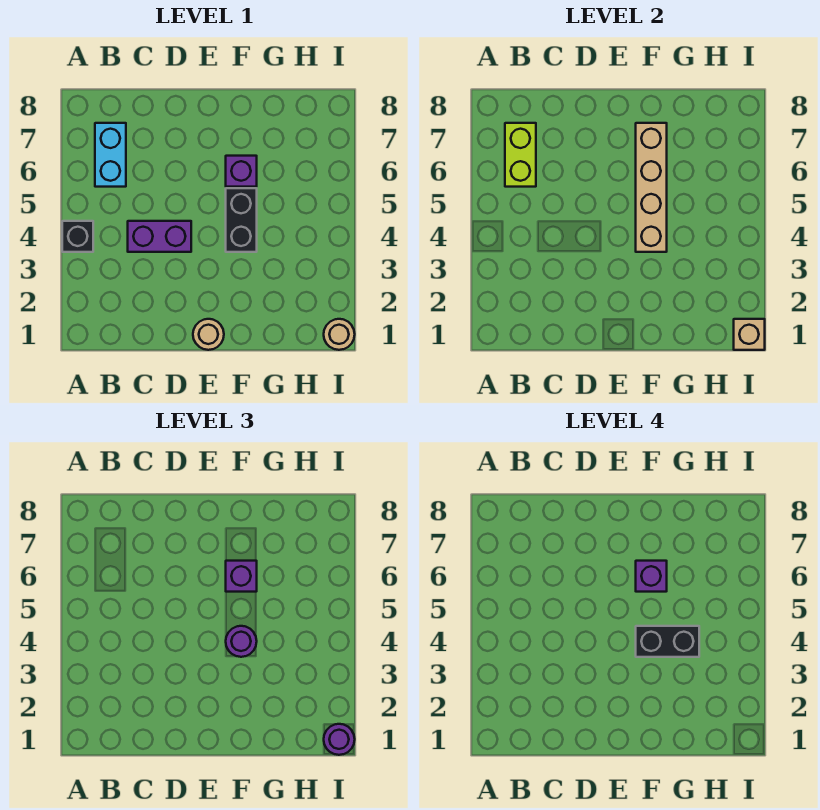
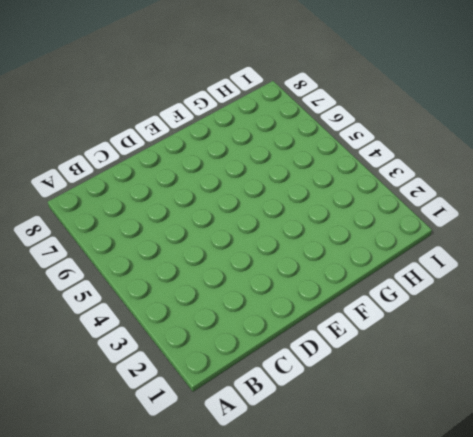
none -> black brick A4 level 1
none -> cyan brick B6:B7 level 1
none -> purple brick C4:D4 level 1

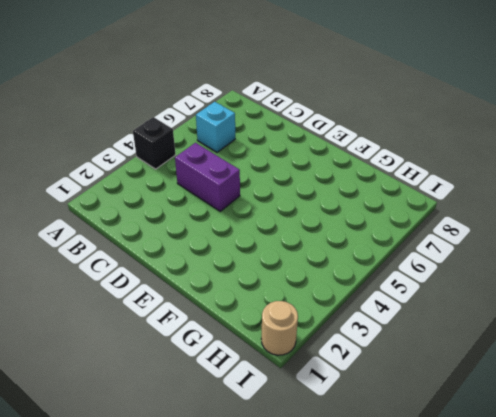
cyan brick B6 level 1 -> cyan brick B6:B7 level 1
none -> tan round brick E1 level 1
none -> black brick F4:F5 level 1
none -> purple brick F6 level 1

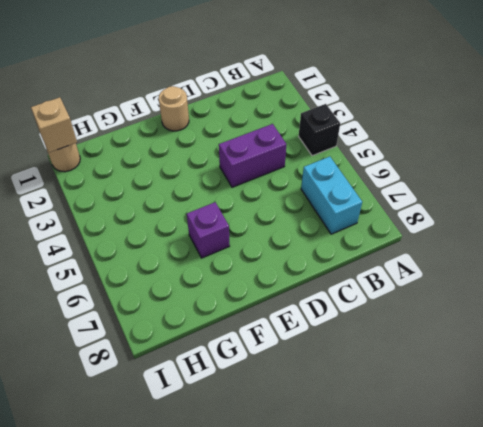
none -> black brick F4:F5 level 1
none -> lime brick B6:B7 level 2
none -> tan brick F4:F7 level 2

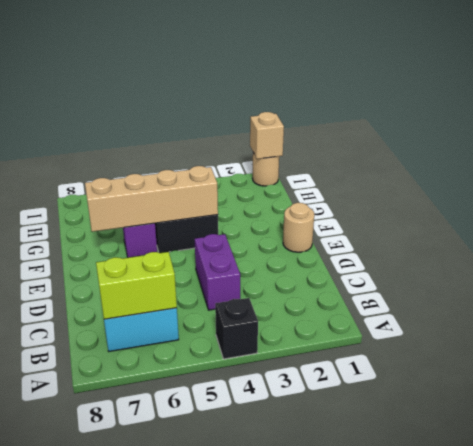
none -> purple round brick F4 level 3
none -> purple brick F6 level 3
none -> purple round brick I1 level 3

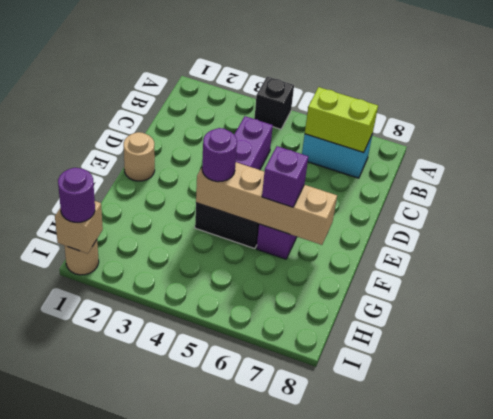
none -> black brick F4:G4 level 4
none -> purple brick F6 level 4

